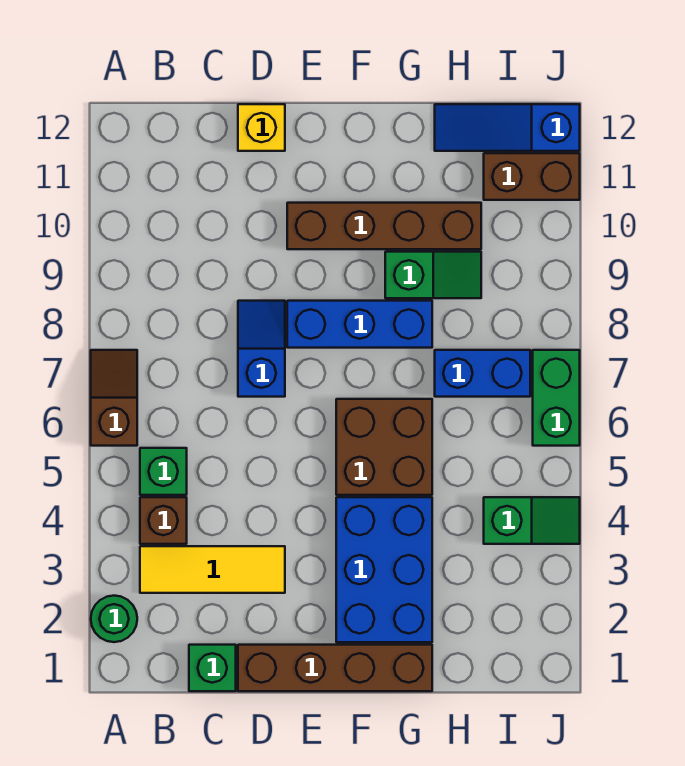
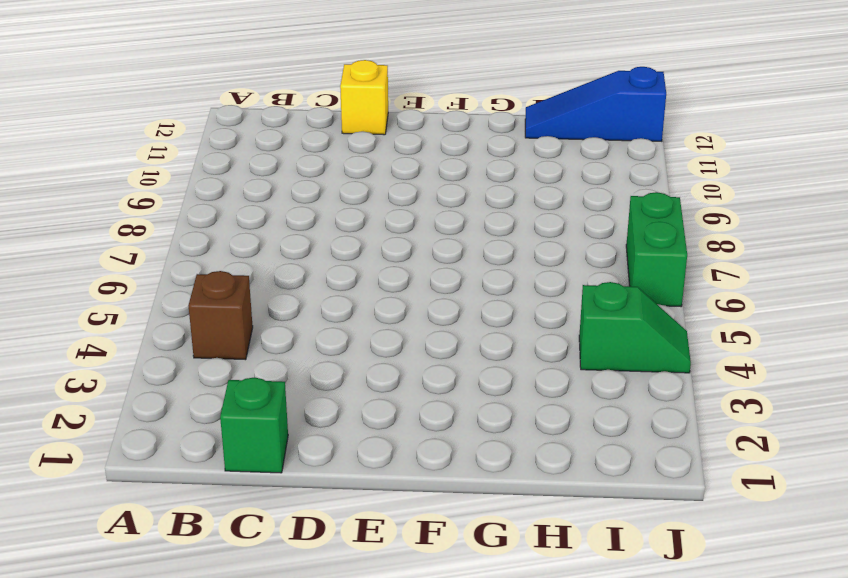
none -> green round brick A2 level 1
none -> brown slope A6:A7 level 1 top 6
none -> yellow tile B3:D3 level 1

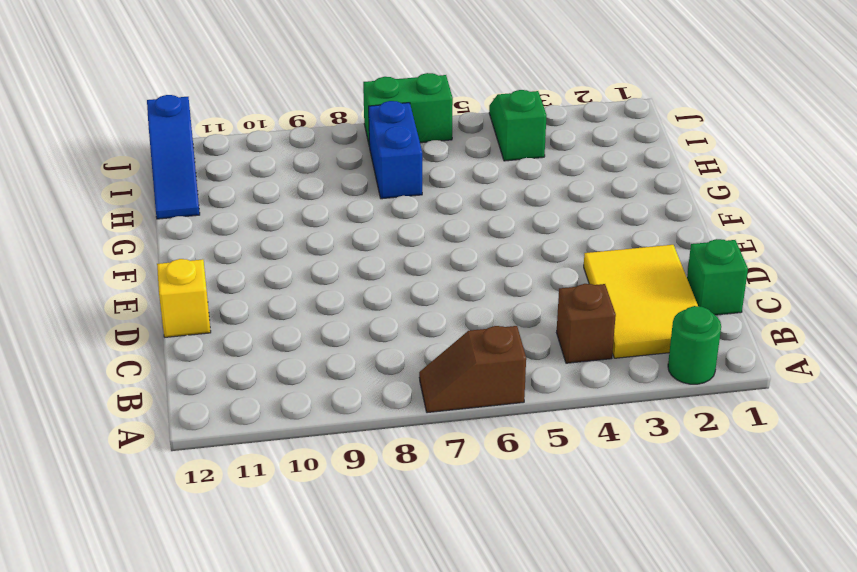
yellow tile B2:D3 level 1 -> yellow tile B3:D3 level 1
none -> green brick B5 level 1
none -> brown brick D1:G1 level 1
none -> blue slope D7:D8 level 1 top 7

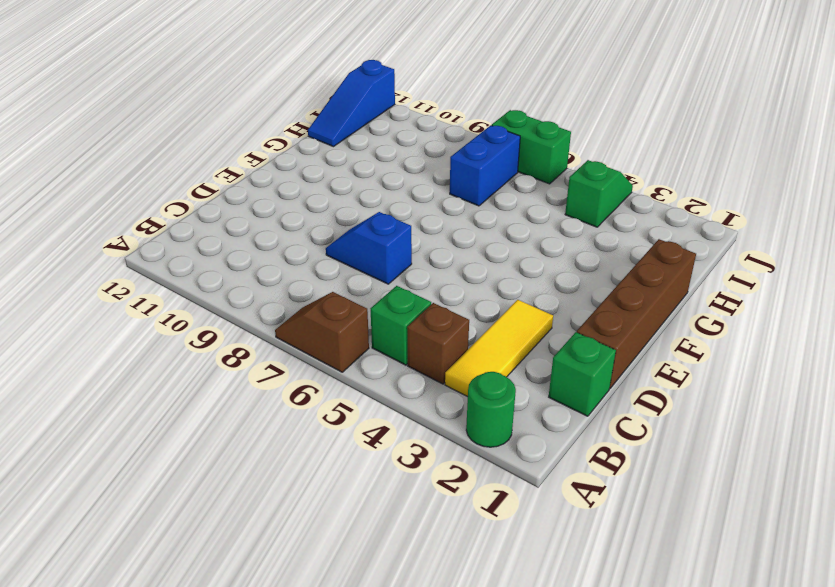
none -> yellow brick D12 level 1
none -> blue brick E8:G8 level 1
none -> brown brick E10:H10 level 1

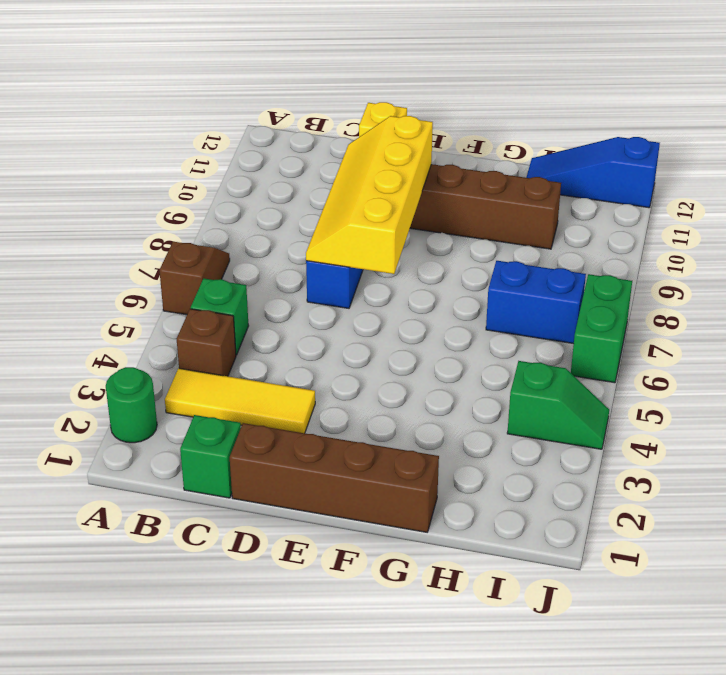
yellow slope D7:E10 level 2 top E -> none
none -> blue brick E8:G8 level 1
none -> blue brick F2:G4 level 1
none -> brown brick F5:G6 level 1

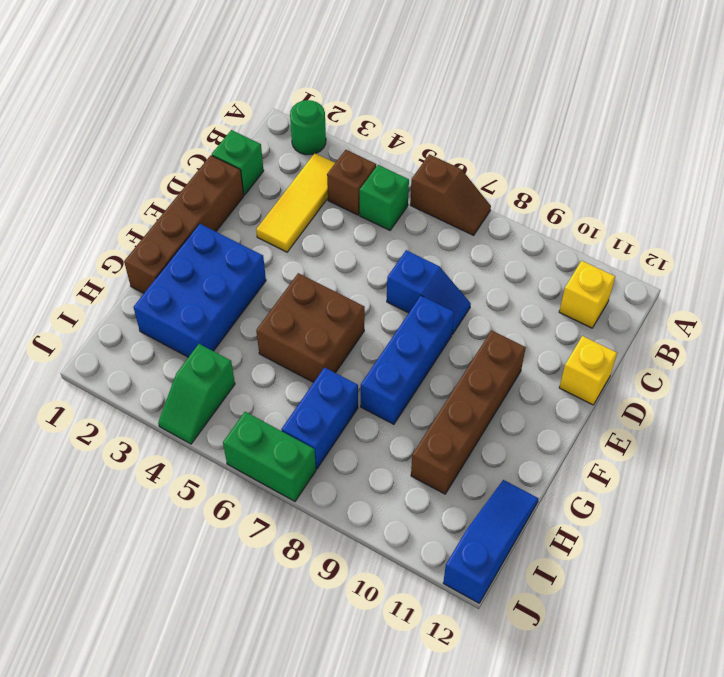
yellow brick B11 level 1 -> none
blue brick F2:H3 level 1 -> blue brick F2:G4 level 1
none -> green slope G9:H9 level 1 top G
none -> brown brick I11:J11 level 1

